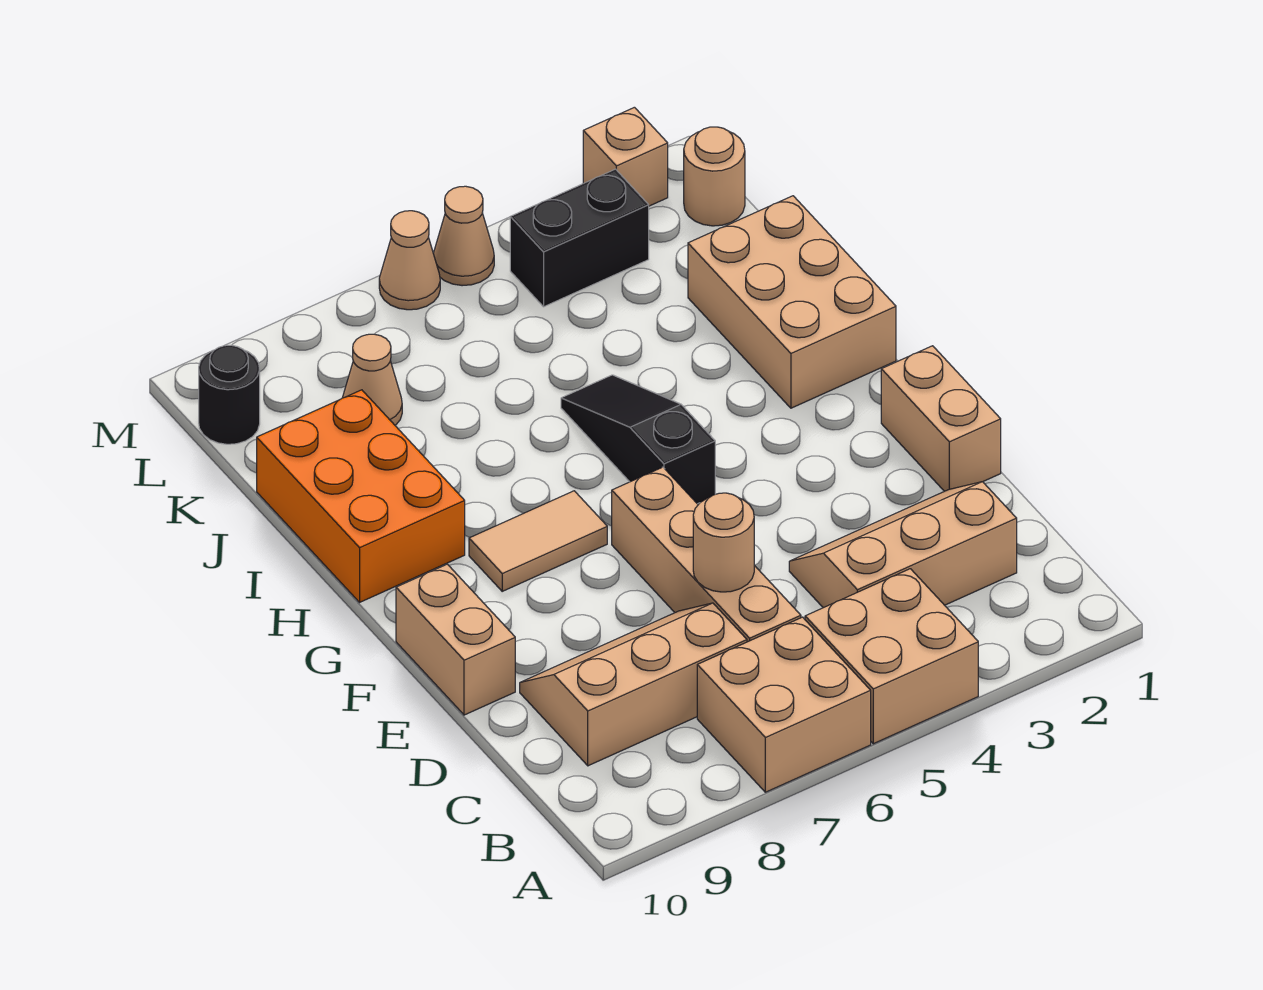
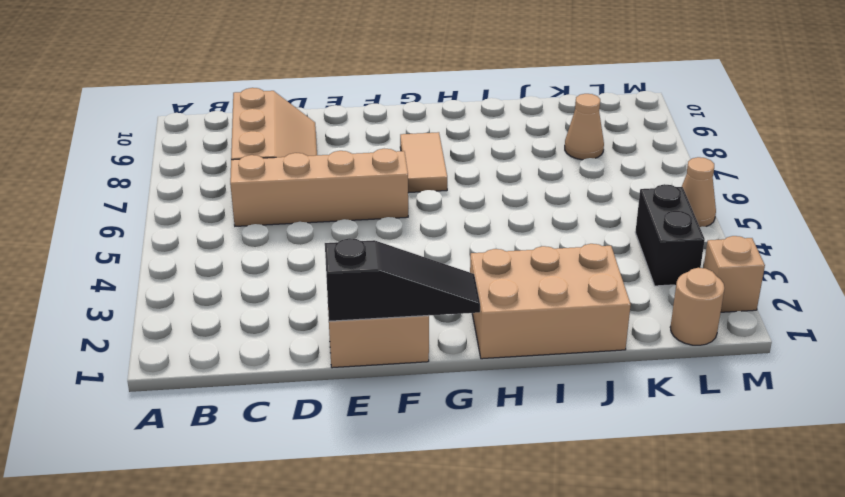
black slope E1:G1 level 2 top E -> black slope G5:I5 level 1 top G
none -> tan brick A4:B5 level 1
none -> tan brick A6:B7 level 1
none -> tan slope C2:D4 level 1 top C

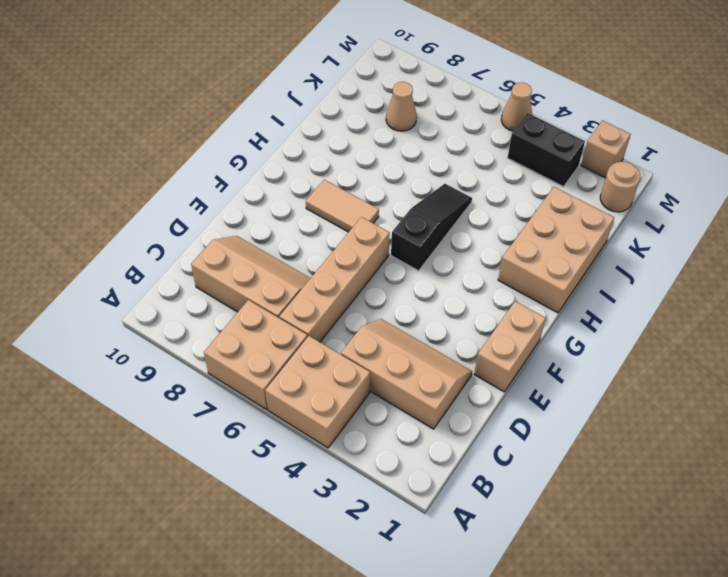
none -> tan brick E10:F10 level 1
none -> orange brick H9:J10 level 1
none -> black round brick L10 level 1

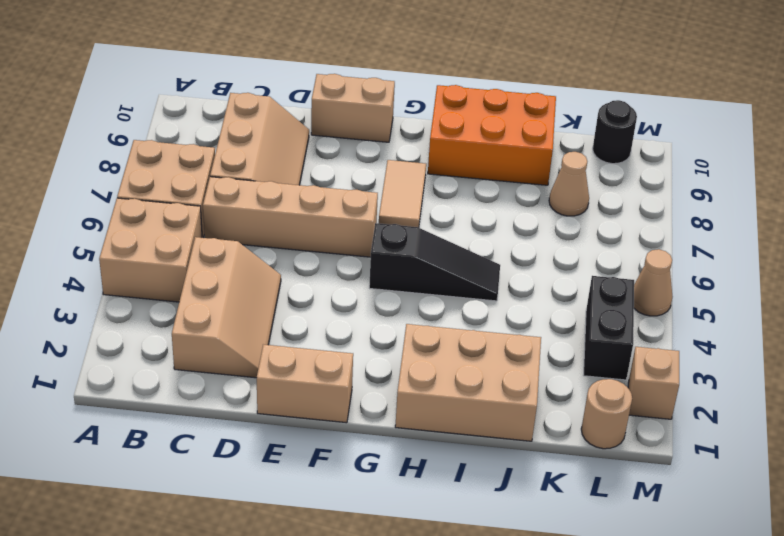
none -> tan cone M6 level 1
none -> tan round brick D6 level 2

